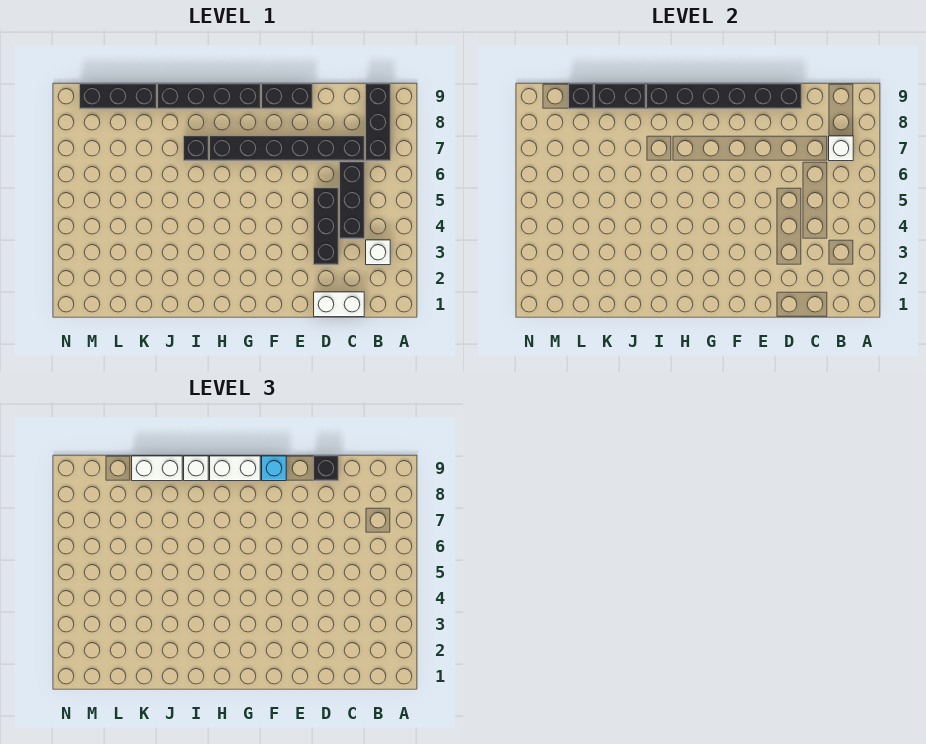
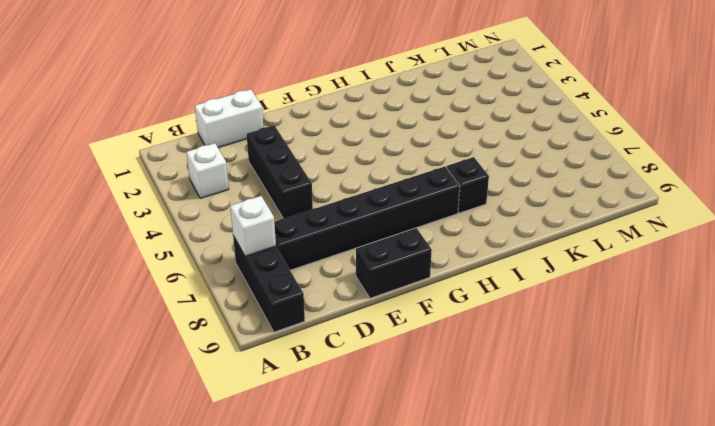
none -> black brick C4:C6 level 1
none -> black brick G9:J9 level 1
none -> black brick K9:M9 level 1

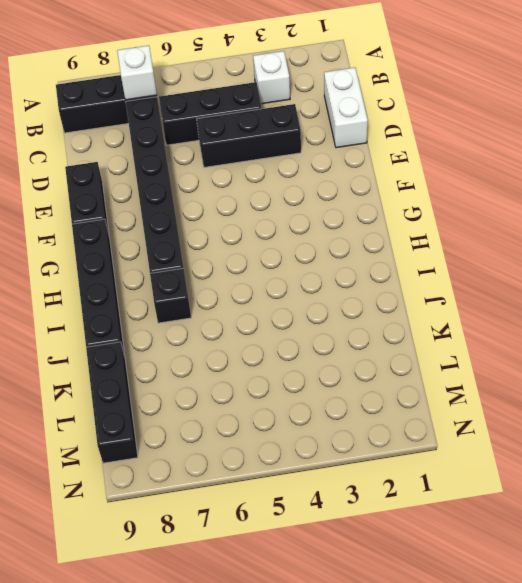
none -> black brick D9:I9 level 2
none -> black brick J9:K9 level 2
none -> black brick L9 level 2

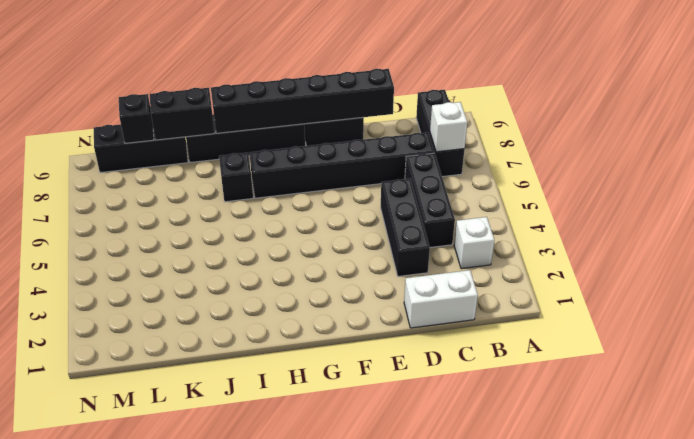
none -> black brick D9 level 3
none -> cyan brick F9 level 3
none -> white brick G9:H9 level 3

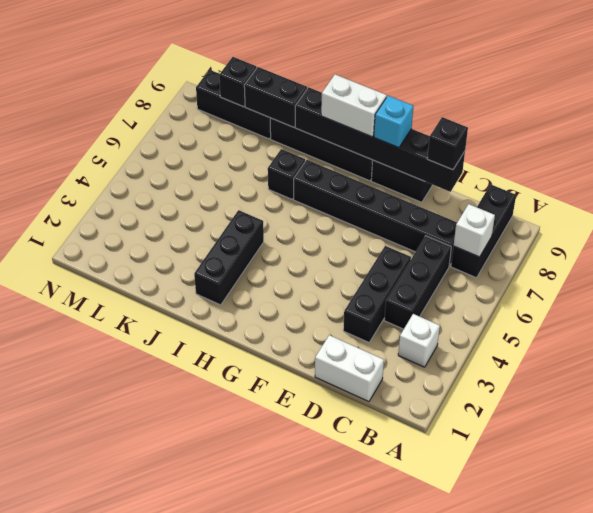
black brick I2:I4 level 1 -> none
none -> white brick I9 level 3
none -> white brick J9:K9 level 3

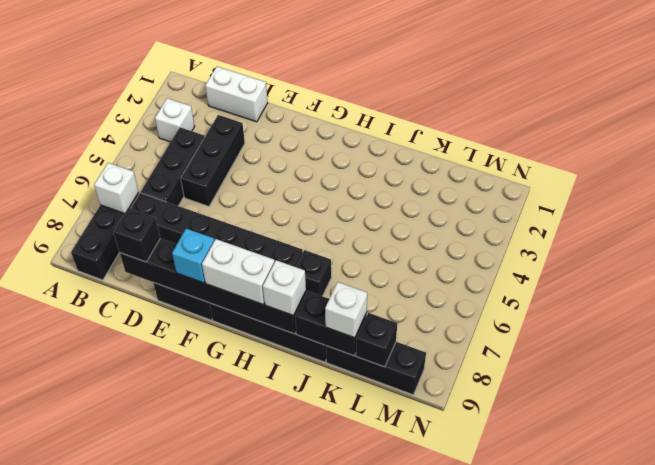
white brick K9 level 3 -> white brick J9:K9 level 3

